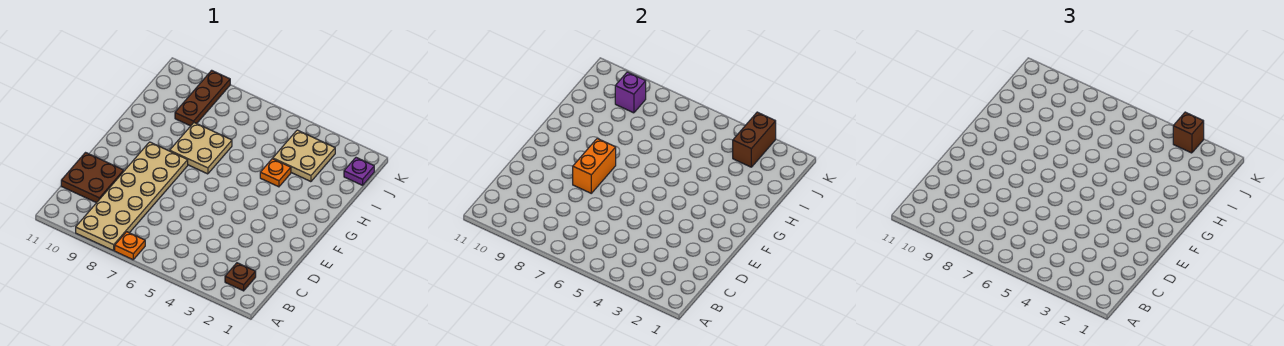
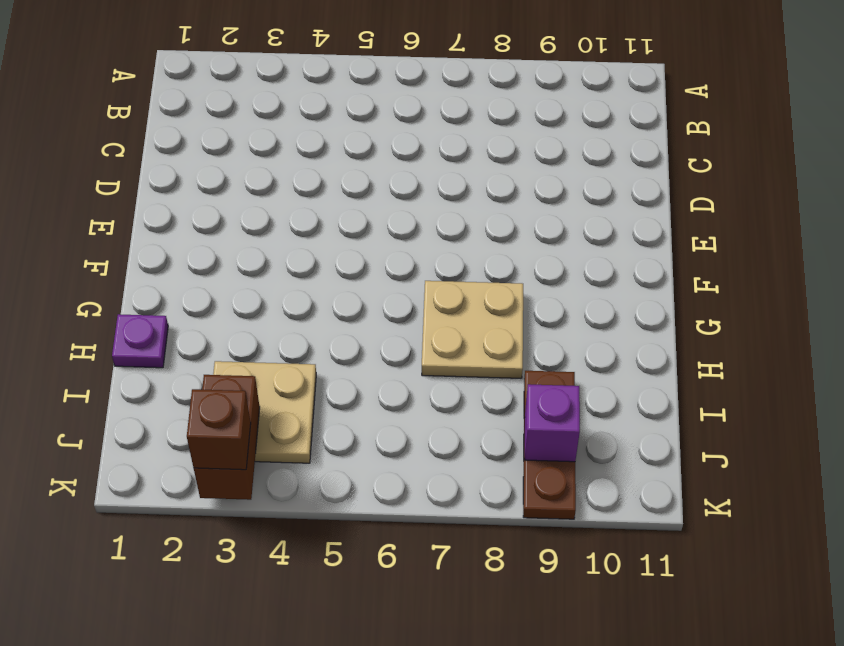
purple plate H1 level 1 -> purple plate J1 level 1
none -> orange plate A7 level 1
none -> tan plate A8:F9 level 1
none -> brown plate B2 level 1

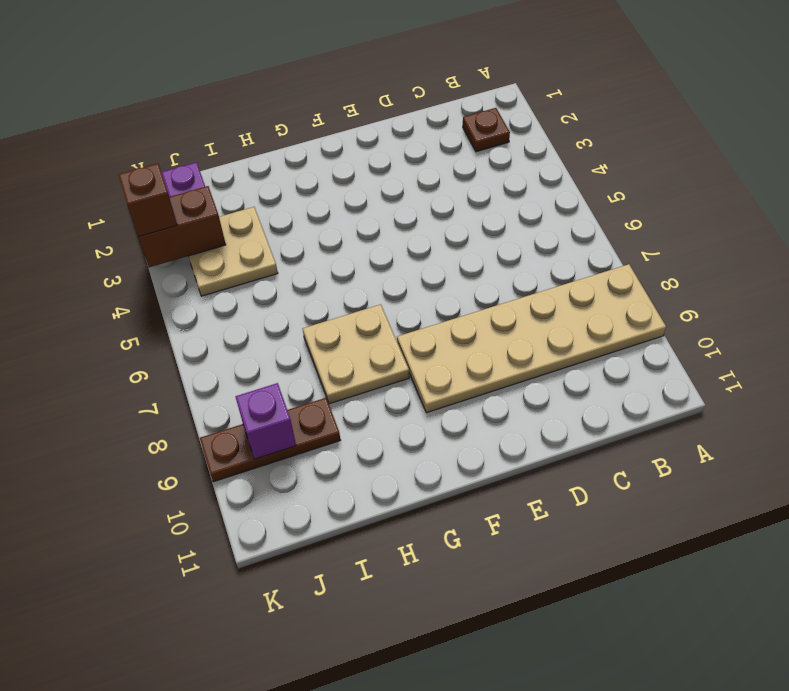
none -> orange plate A7 level 1
none -> brown plate C10:D11 level 1
none -> orange plate H4 level 1

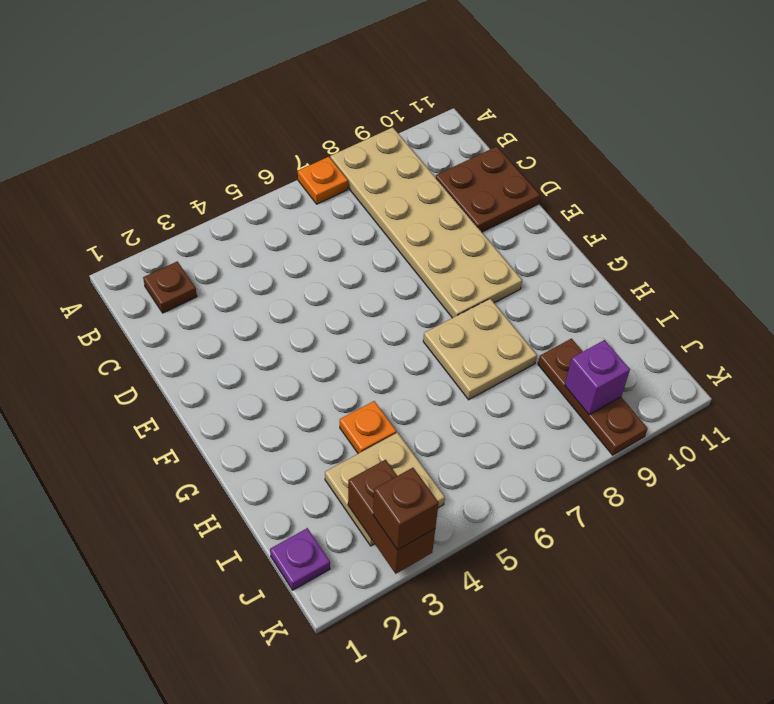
none -> orange brick E8:F8 level 2

